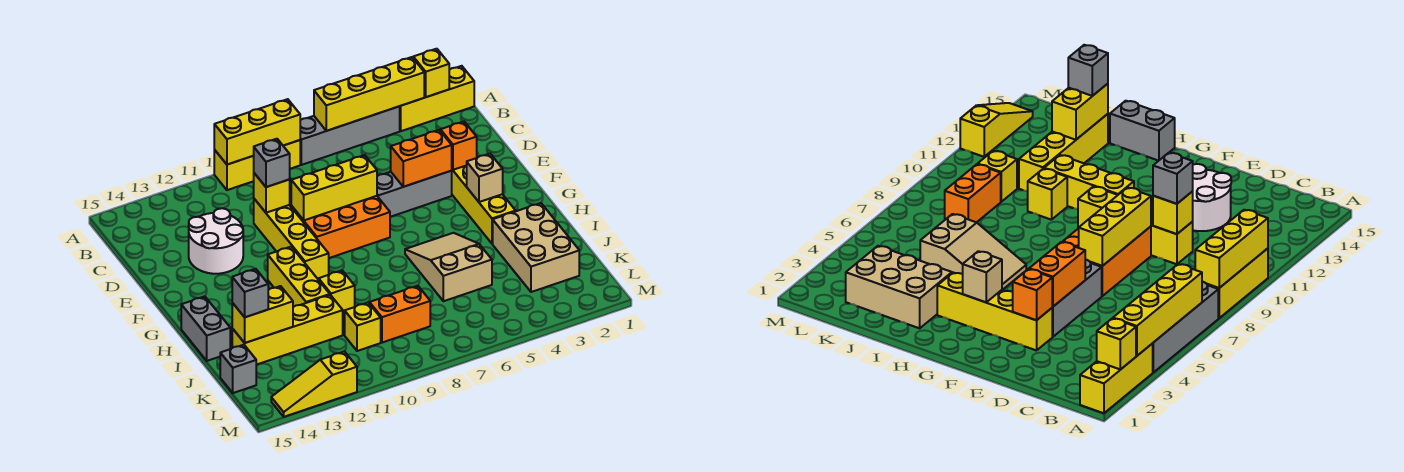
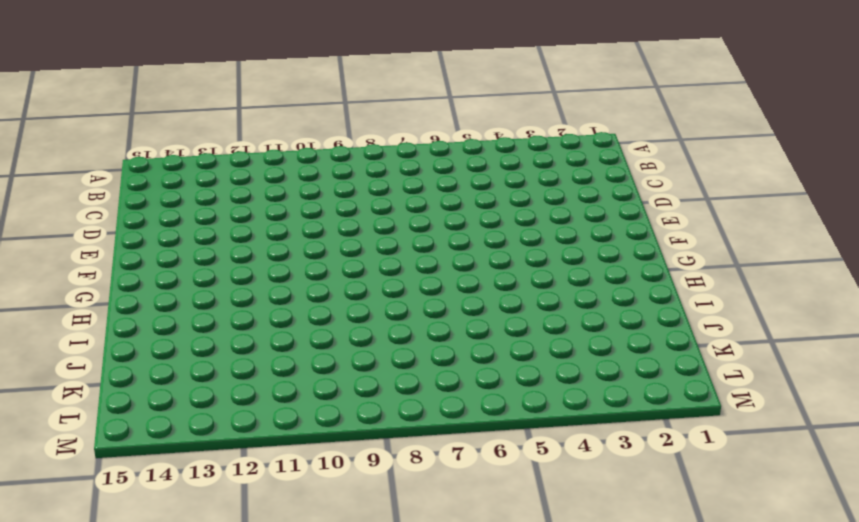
none -> yellow brick A1:A3 level 1
none -> grey brick A4:A7 level 1
none -> yellow brick A8:A10 level 1

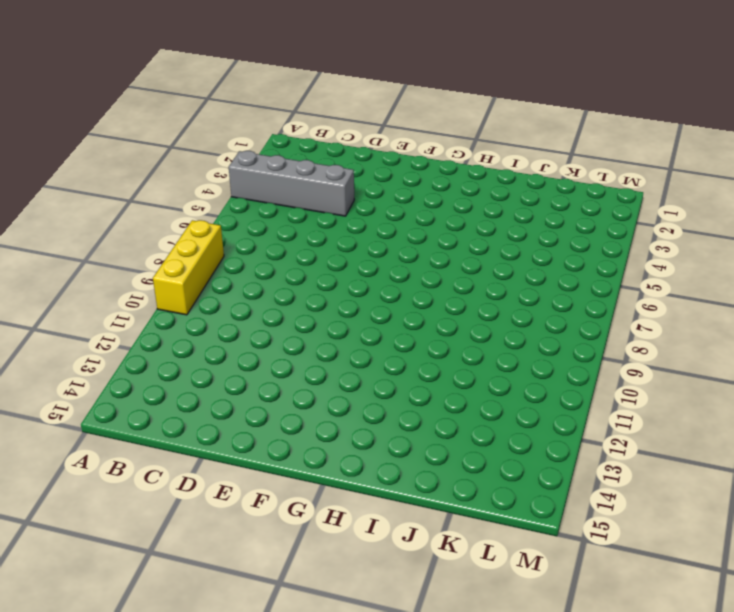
grey brick A4:D4 level 1 -> grey brick A4:A7 level 1
none -> yellow brick A1:A3 level 1
none -> yellow brick D10:G10 level 1
none -> white round brick D12:E13 level 1

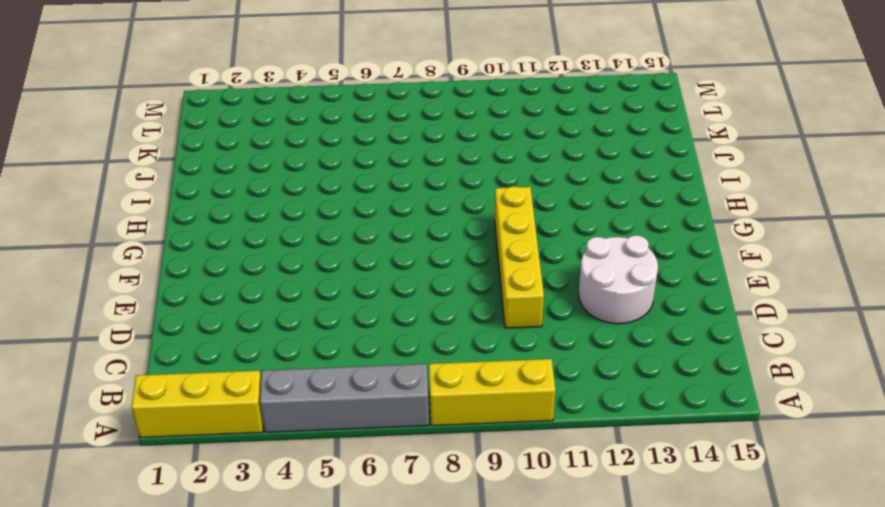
none -> yellow brick E3:H3 level 1
none -> grey brick E4:E6 level 1
none -> orange brick E7:F9 level 1

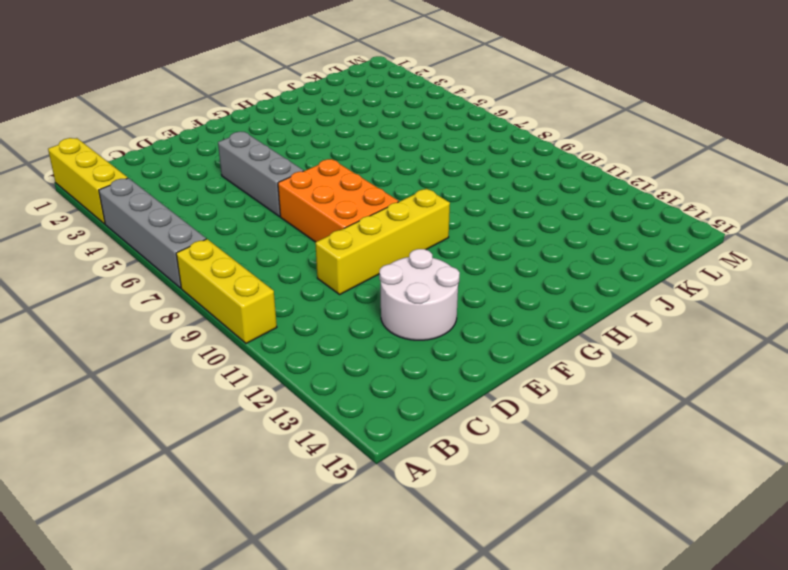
none -> yellow brick E3:H3 level 1
none -> yellow brick G11:I11 level 1
none -> tan slope H5:J6 level 1 top J

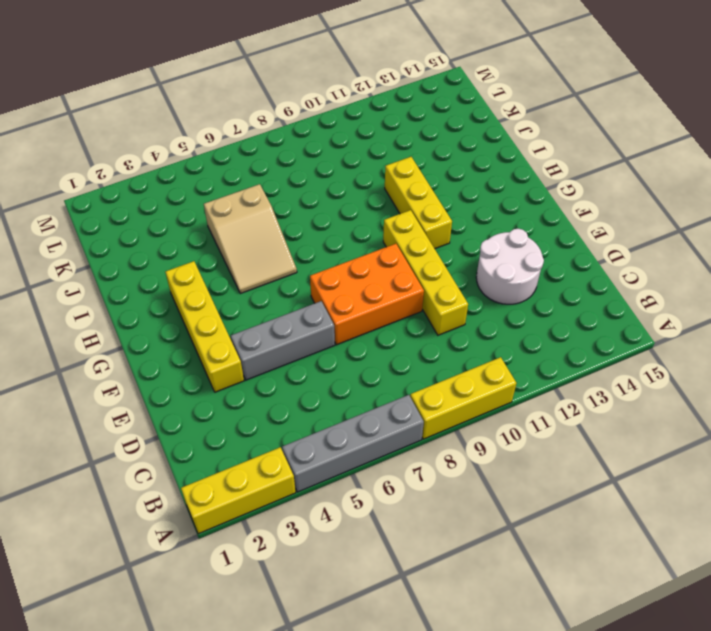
none -> grey brick H15:I15 level 1
none -> tan brick I2:K3 level 1
none -> yellow brick I10 level 1

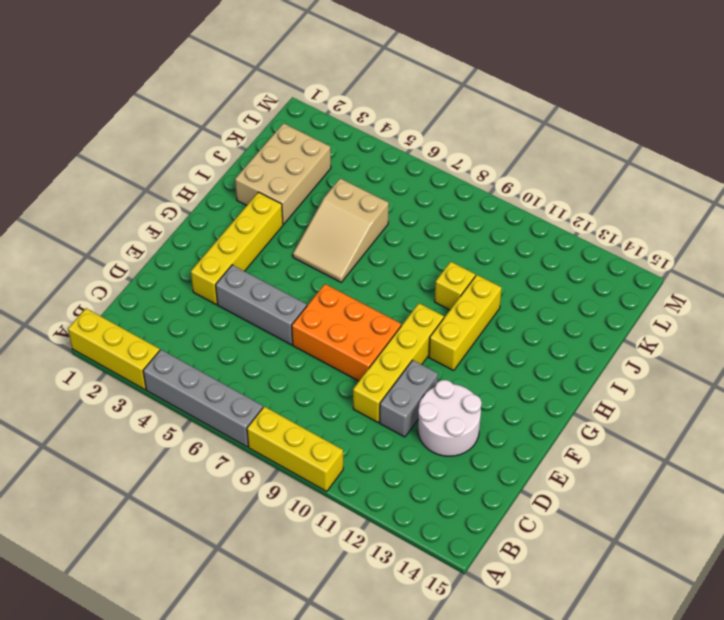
grey brick D11:E11 level 1 -> grey brick H15:I15 level 1
none -> yellow brick J11:J14 level 1
none -> orange brick K8:K9 level 1
none -> yellow brick K10 level 1

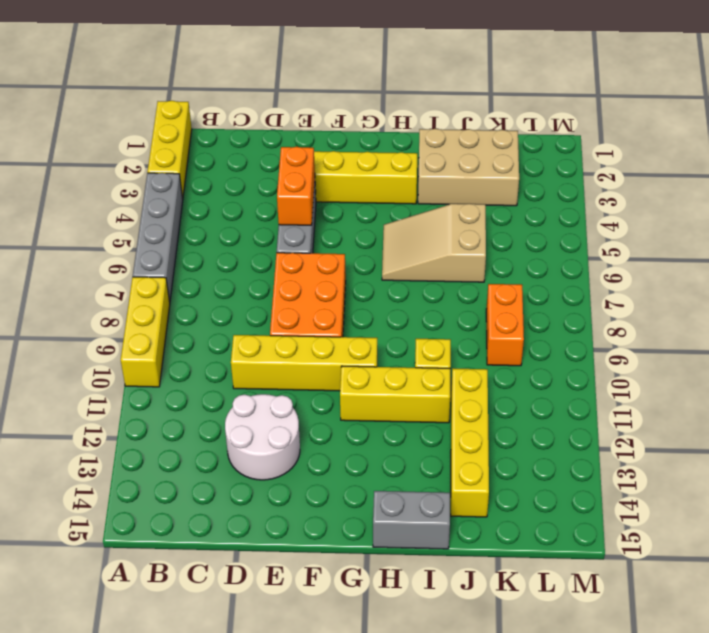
none -> yellow brick K10 level 1
none -> grey brick K15 level 1
none -> yellow slope M12:M14 level 1 top 12

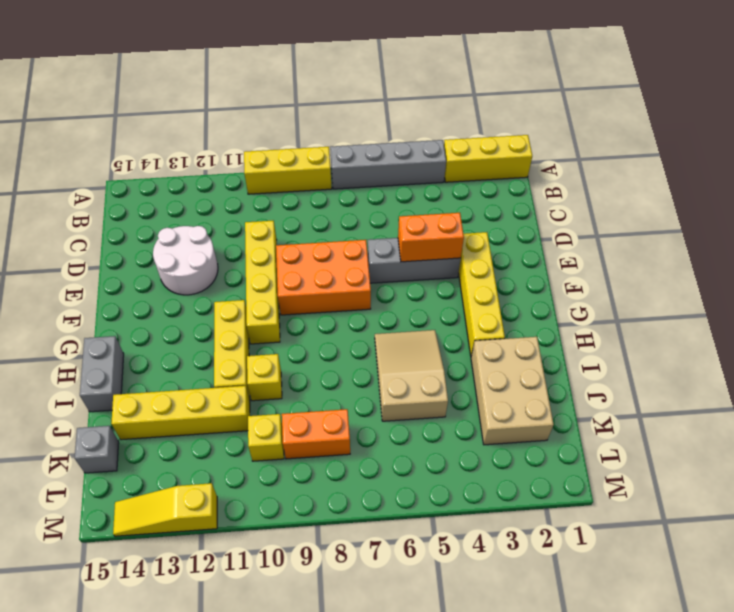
none -> yellow brick A2 level 2
none -> yellow brick A3:A6 level 2
none -> yellow brick A8:A10 level 2

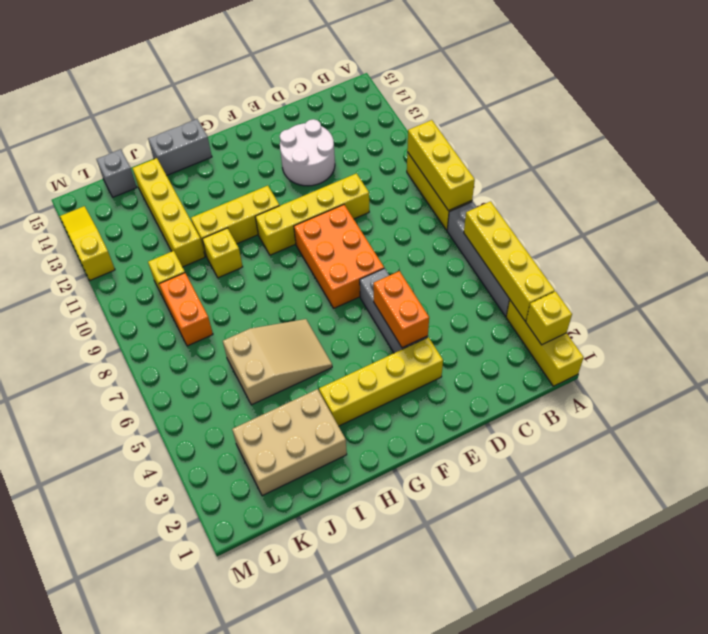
none -> yellow brick D10 level 2
none -> orange brick E3 level 2
none -> yellow brick E7:E9 level 2

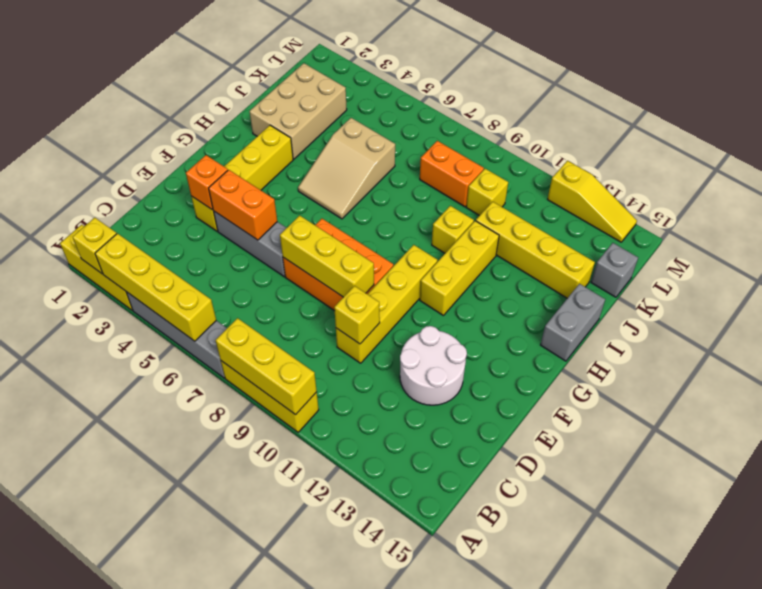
none -> tan brick G3 level 2
none -> yellow brick J13:J14 level 2
none -> grey brick D10 level 3

